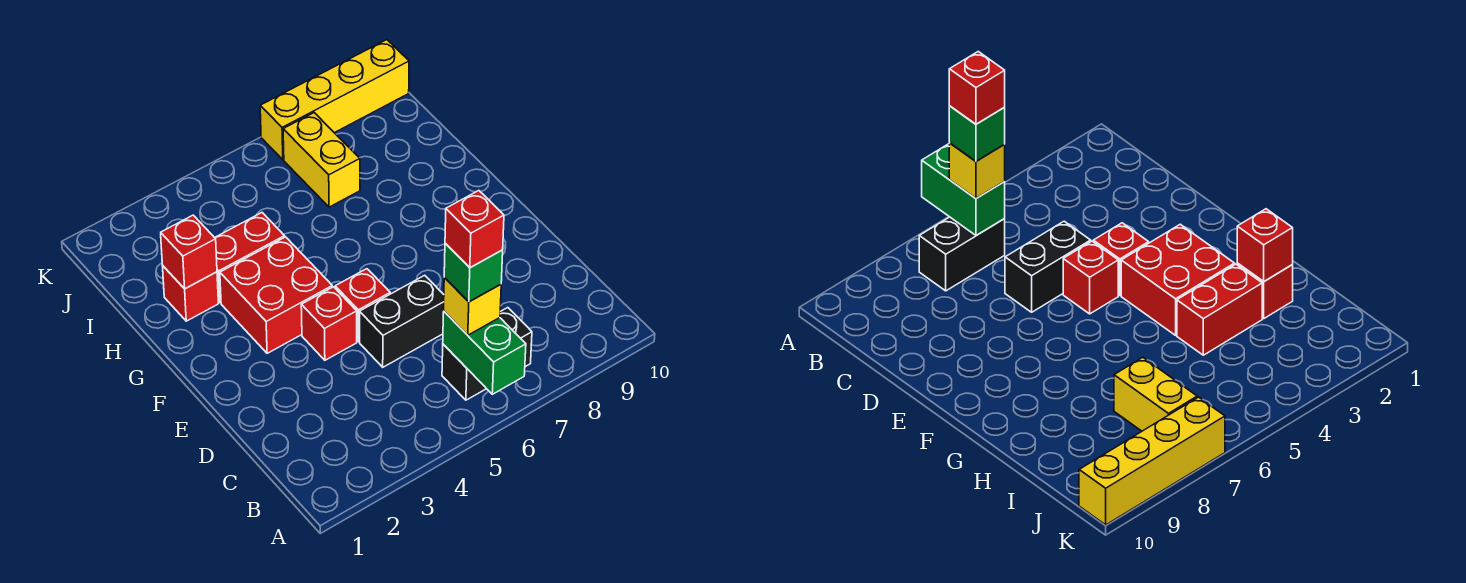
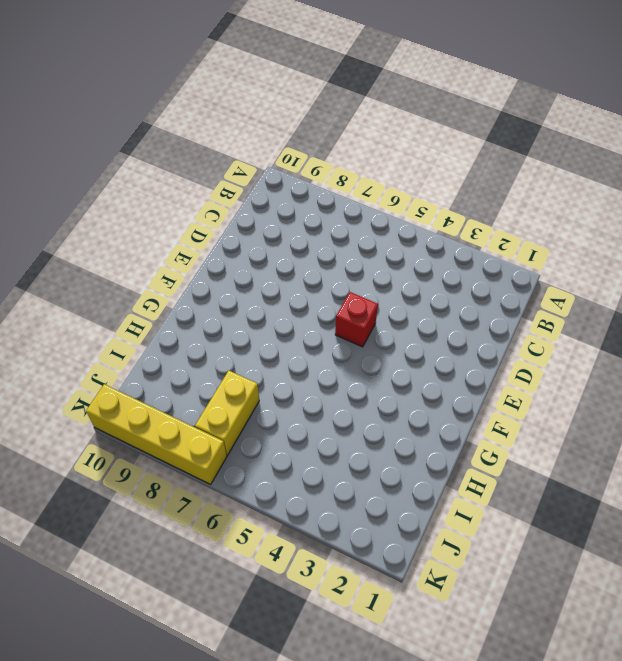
none -> black brick B6:B7 level 1
none -> black brick D5:D6 level 1
none -> red brick E4 level 1

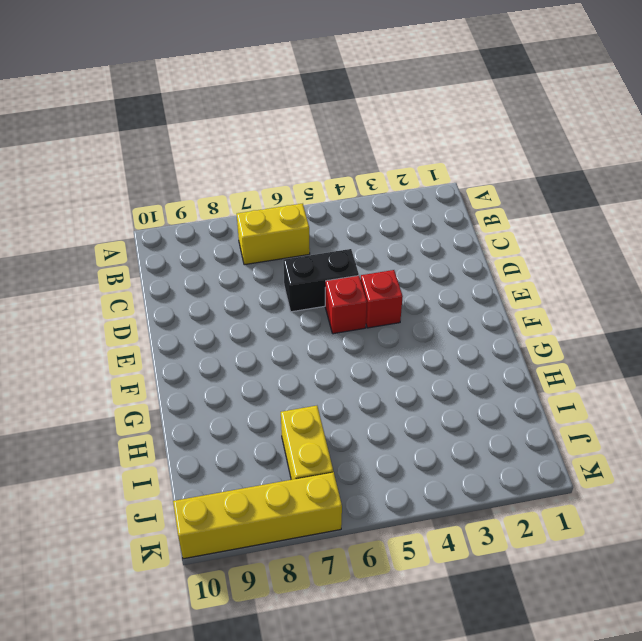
yellow brick B6:B7 level 1 -> black brick B6:B7 level 1
none -> red brick F3:G4 level 1
none -> red brick H2 level 1
none -> red brick H3:H4 level 1

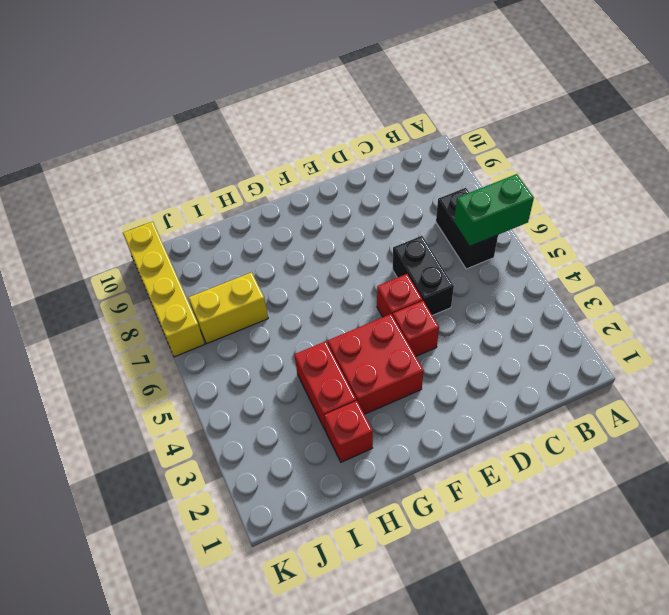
none -> red brick H2 level 2
none -> yellow brick B6 level 3
none -> green brick B6 level 4

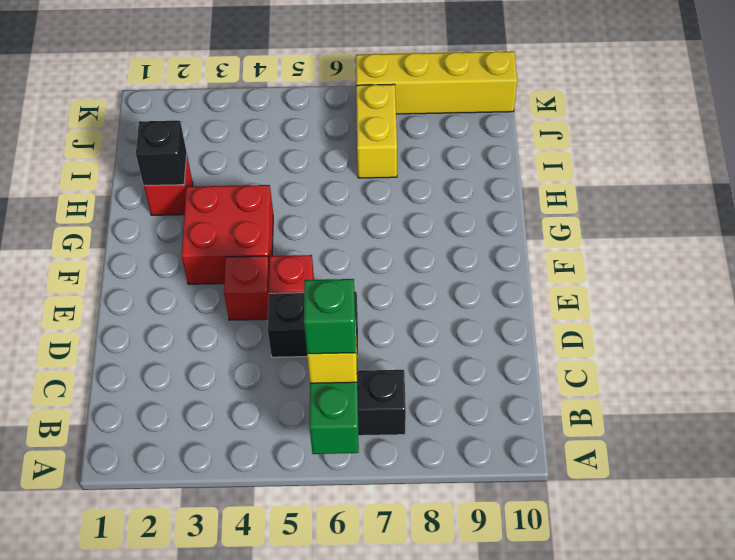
black brick H2 level 2 -> red brick H2 level 2
none -> red brick H3:H4 level 1
none -> red brick B6 level 5

